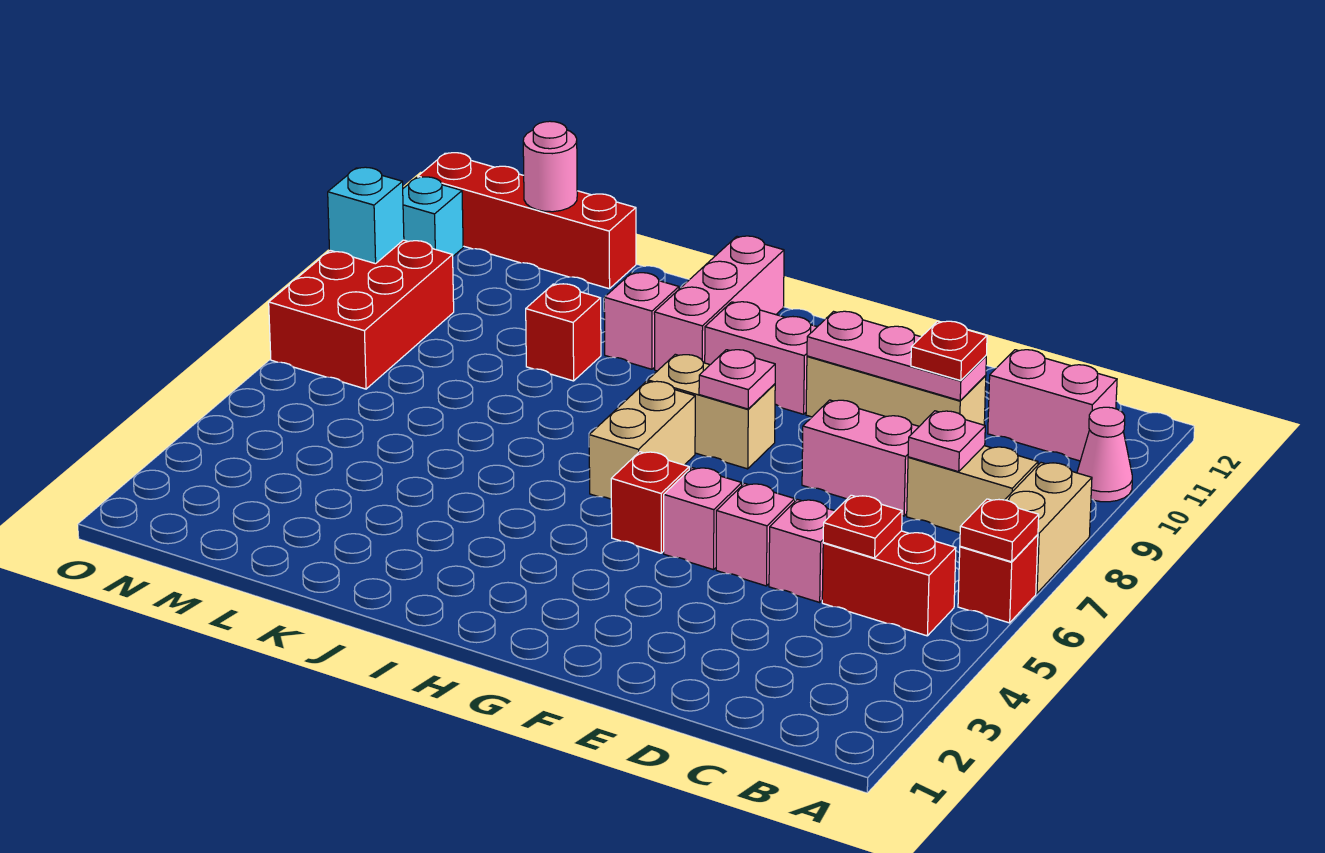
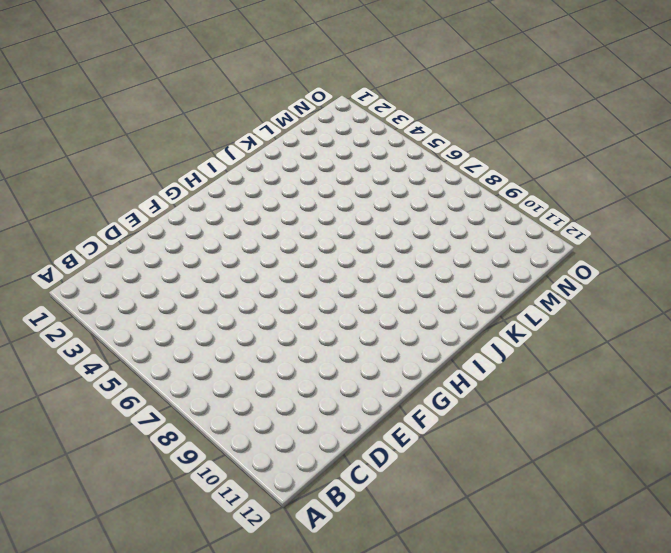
none -> red brick A6 level 1
none -> tan brick A7:A8 level 1
none -> pink cone A10 level 1

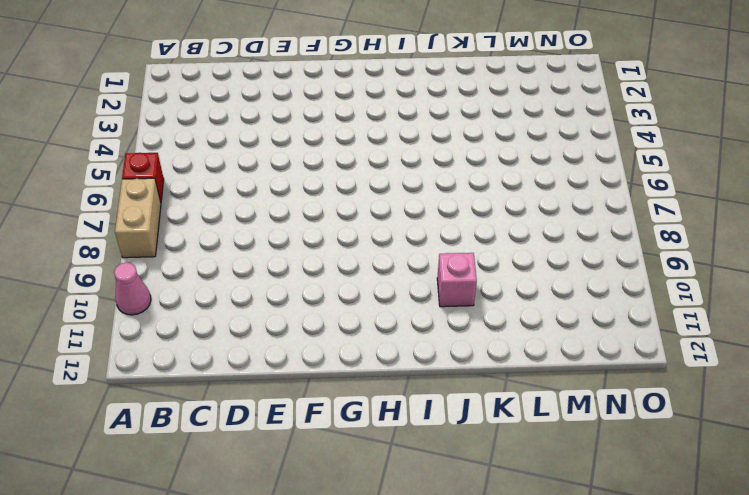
none -> red brick B5:C5 level 1
none -> tan brick B8:C8 level 1
none -> pink brick B11:C11 level 1

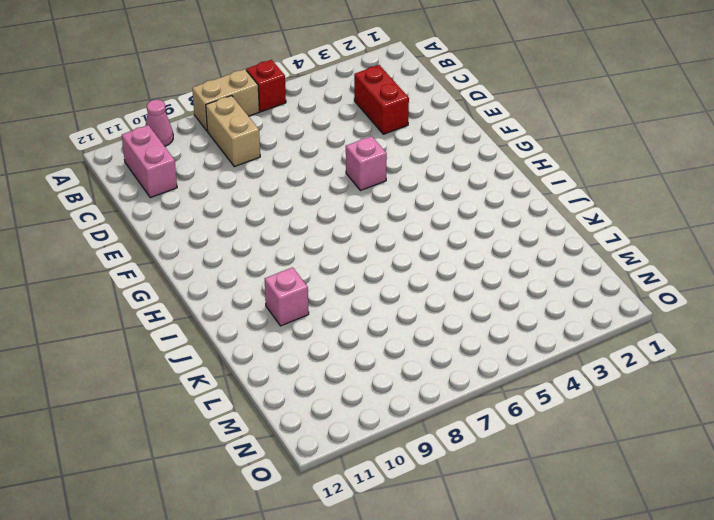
red brick C3:D3 level 1 -> red brick B5:C5 level 1
none -> pink brick D5 level 1
none -> pink brick D8:E8 level 1
none -> tan brick D10:F10 level 1

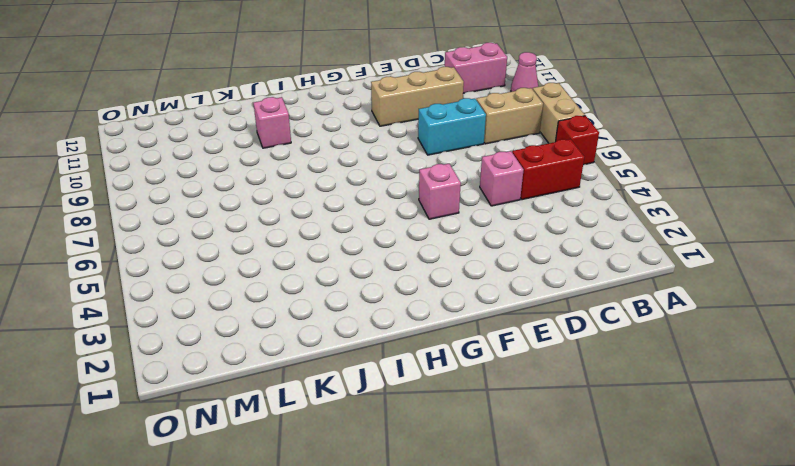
cyan brick D8:E8 level 1 -> pink brick D8:E8 level 1
none -> pink brick E5 level 1
none -> red brick G5 level 1
none -> tan brick G8:H8 level 1

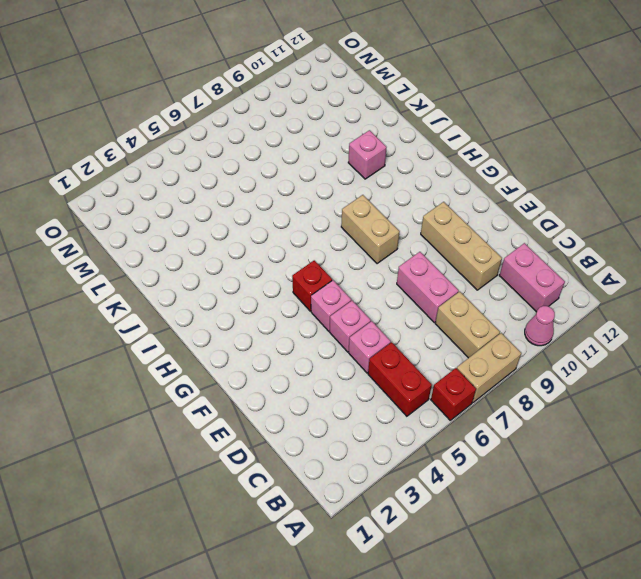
none -> pink brick G10:H10 level 1
none -> tan brick H6:H7 level 1
none -> pink brick I10:I12 level 1

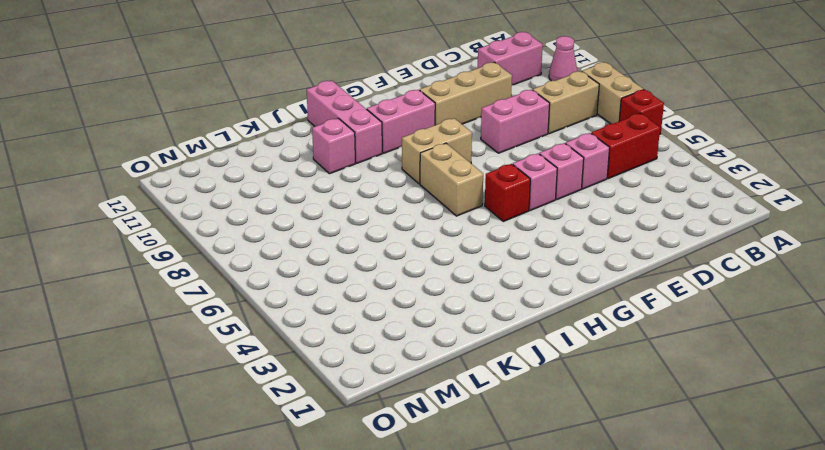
none -> red brick K9 level 1
none -> red brick L12:O12 level 1
none -> red brick N7:O9 level 1

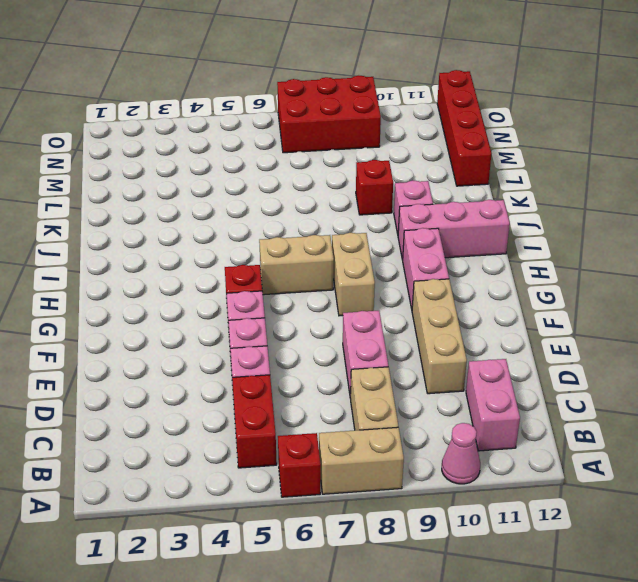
none -> cyan brick O11 level 1
none -> red plate A6 level 2
none -> red plate C5 level 2

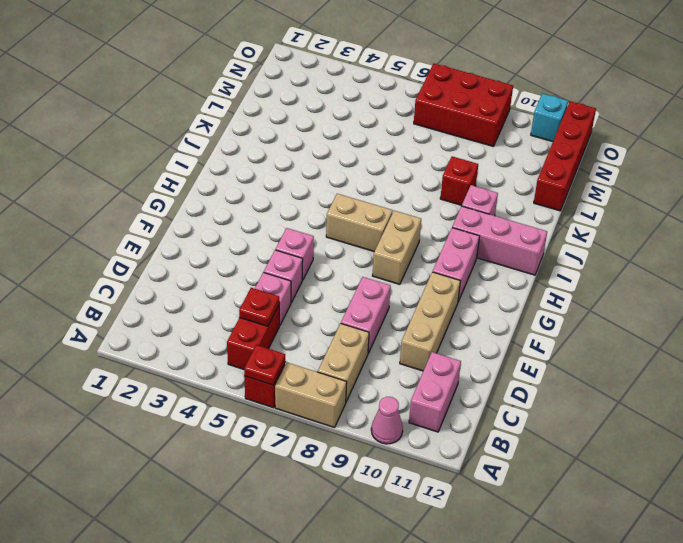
none -> red brick G5 level 1
none -> pink plate C8 level 2
none -> pink plate D10:F10 level 2

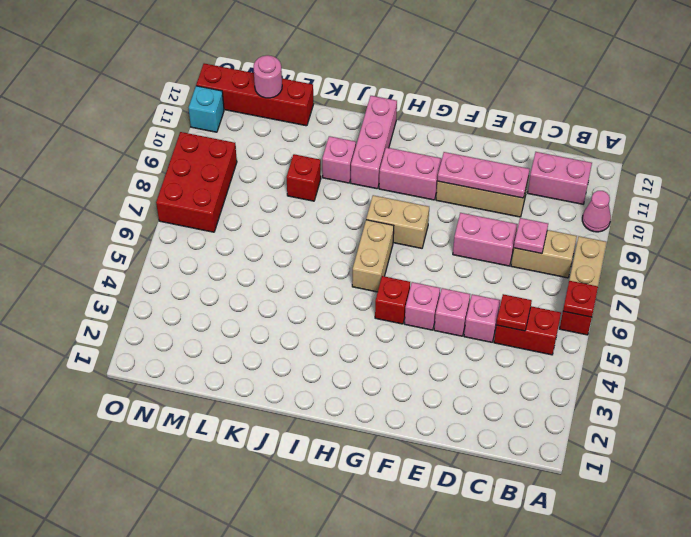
none -> pink plate G8 level 2
none -> cyan brick O9 level 2
none -> red plate D10 level 3

